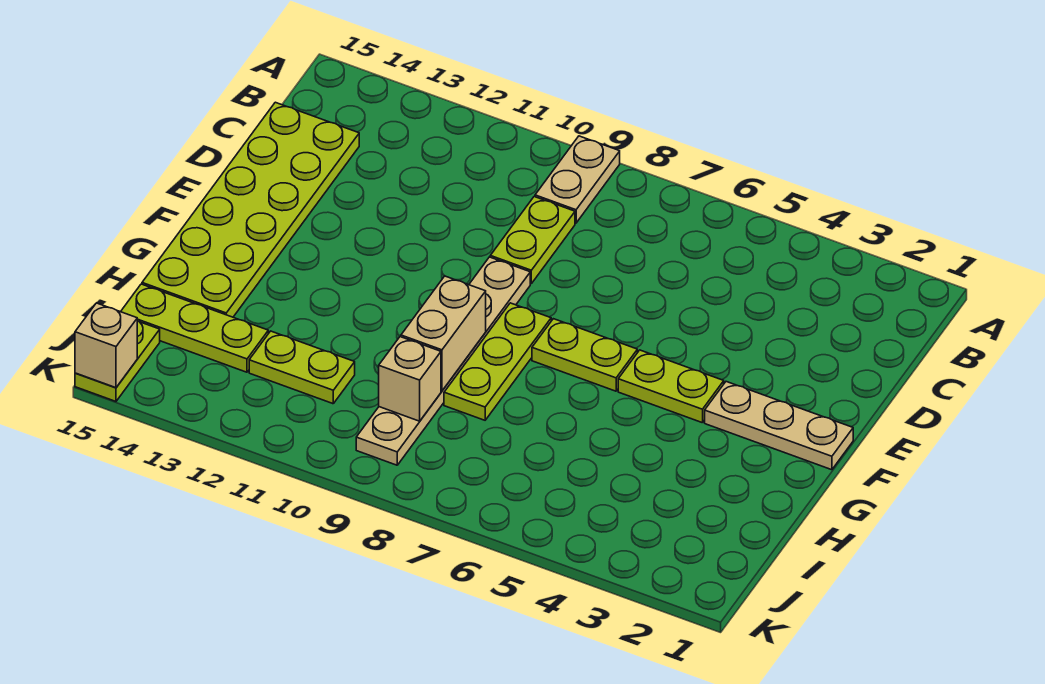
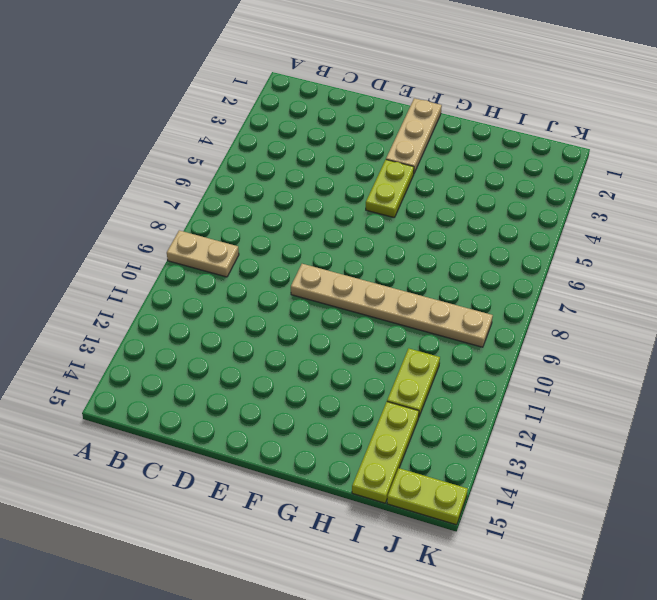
none -> lime plate C9:D9 level 1
none -> lime plate C14:H15 level 1
none -> lime plate F6:F7 level 1

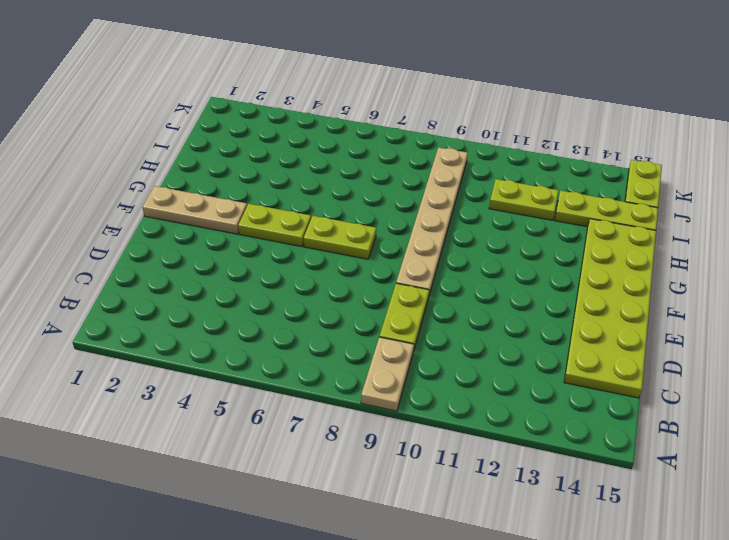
none -> lime plate F8:H8 level 1
none -> tan brick G9:H9 level 2
none -> tan brick I9 level 2

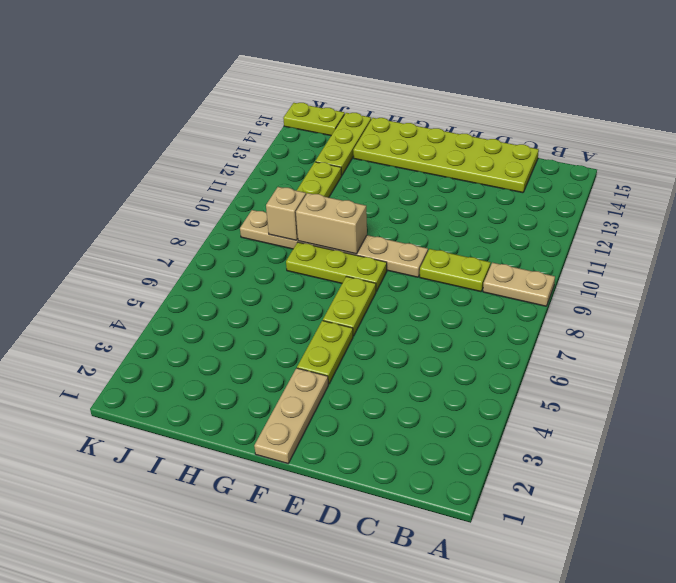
none -> tan brick K15 level 2

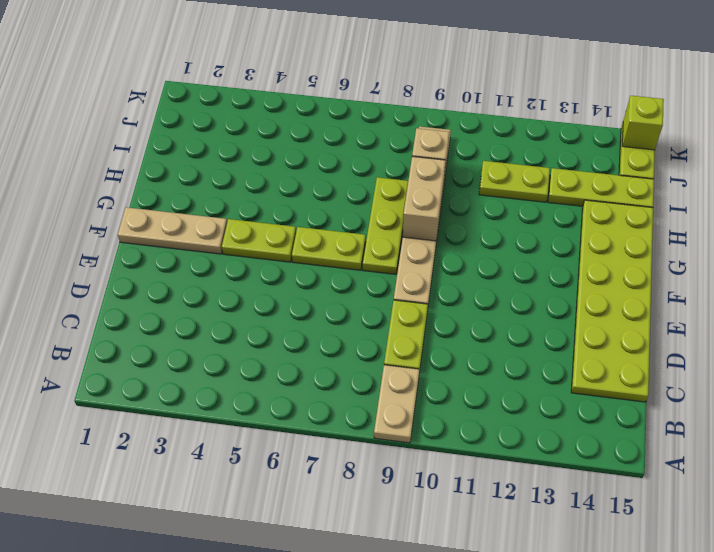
lime brick K15 level 2 -> tan brick K15 level 2

